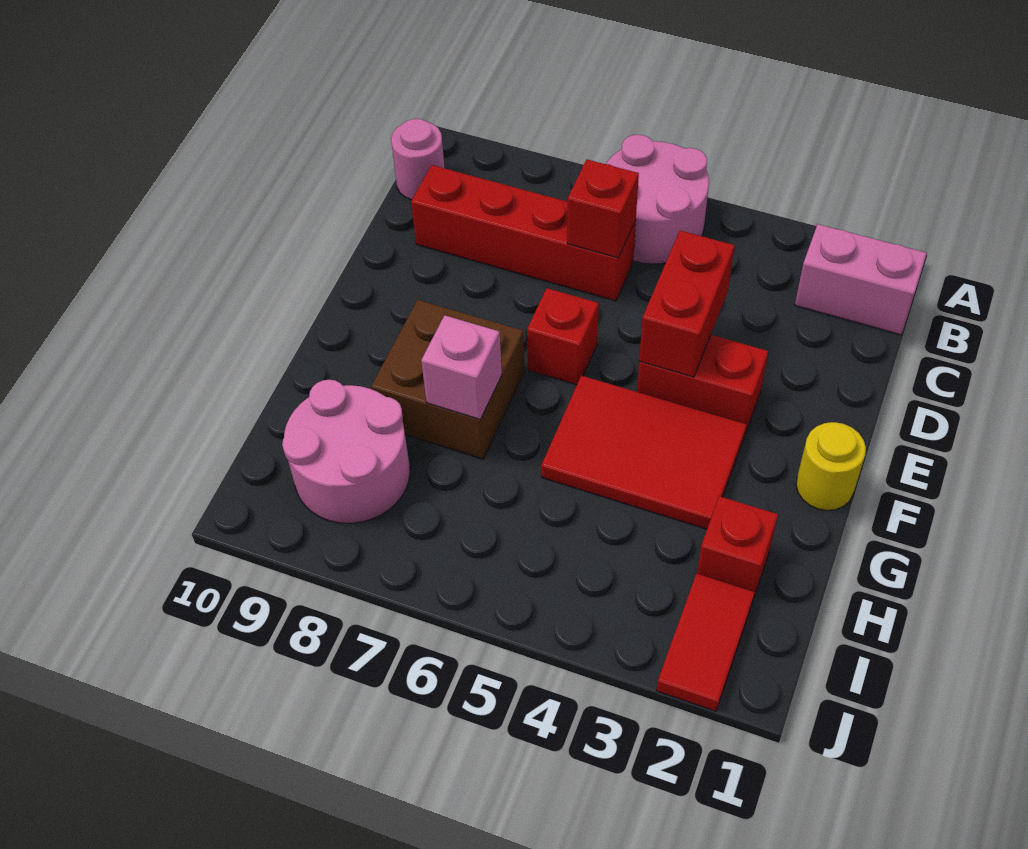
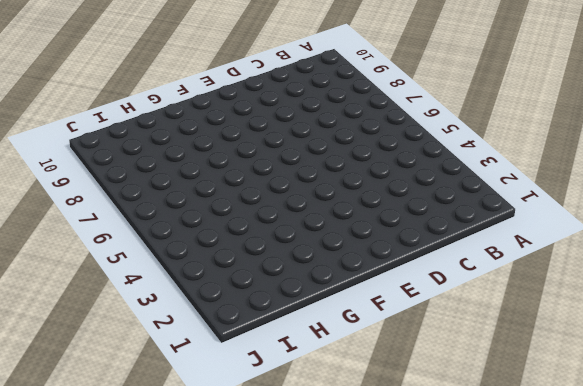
none -> pink round brick A5:B6 level 1
none -> pink brick B1:B2 level 1
none -> pink round brick B10 level 1

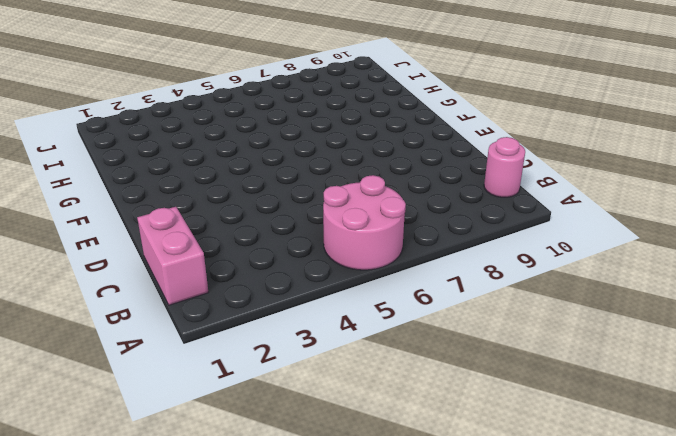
pink brick B1:C1 level 1 -> pink brick B1:B2 level 1
none -> red brick C6:C9 level 1
none -> red brick E3:E4 level 1
none -> red brick E6 level 1

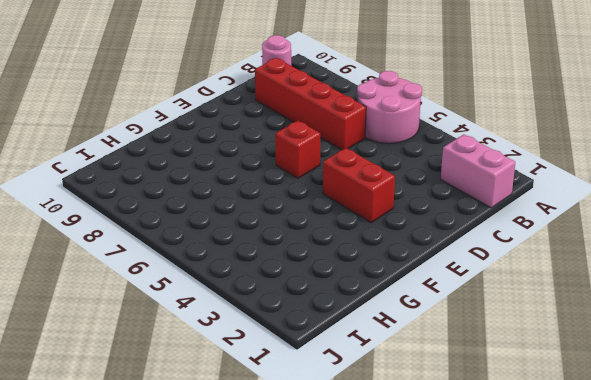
none -> yellow round brick F1 level 1
none -> red tile F3:G5 level 1
none -> brown brick F7:G8 level 1

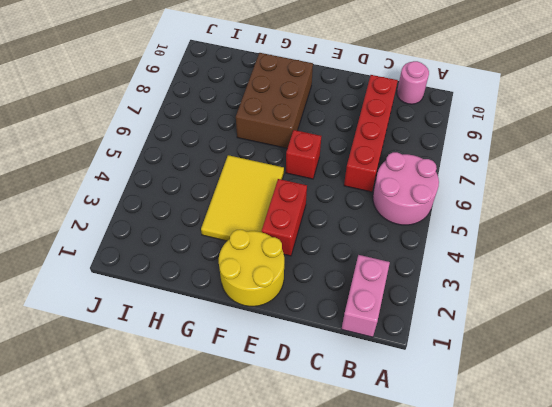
yellow round brick E1:F2 level 1 -> yellow round brick F1 level 1
yellow tile F3:G5 level 1 -> red tile F3:G5 level 1
brown brick F7:G9 level 1 -> brown brick F7:G8 level 1
none -> red brick H2 level 1
none -> pink round brick H8:I9 level 1
none -> red tile I2:J2 level 1

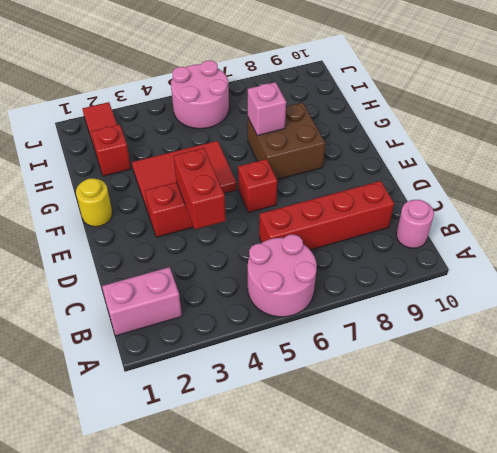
pink round brick I5:J6 level 1 -> pink round brick H8:I9 level 1
none -> red brick C6 level 2

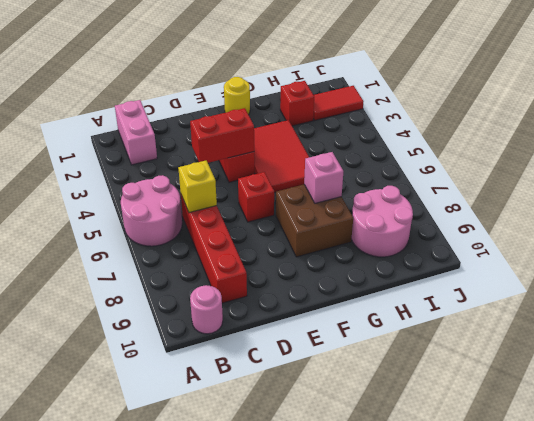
yellow brick C6 level 2 -> red brick C6 level 2

